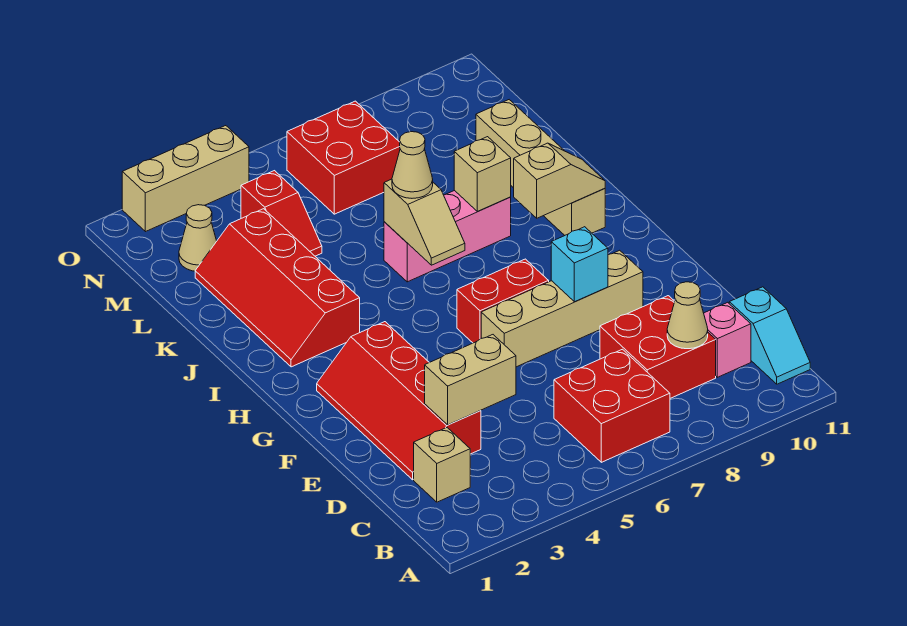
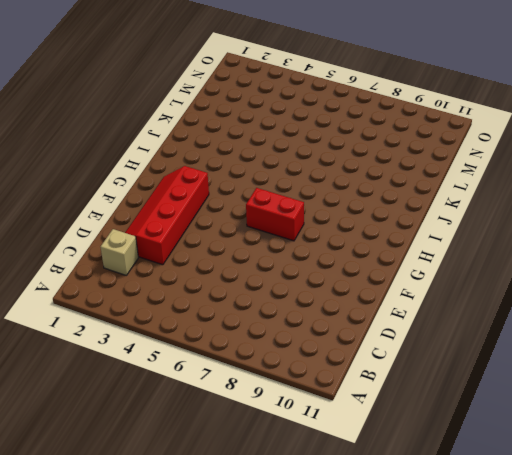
none -> red brick B6:C7 level 1
none -> cyan slope B11:C11 level 1 top C
none -> red brick C8:D9 level 1

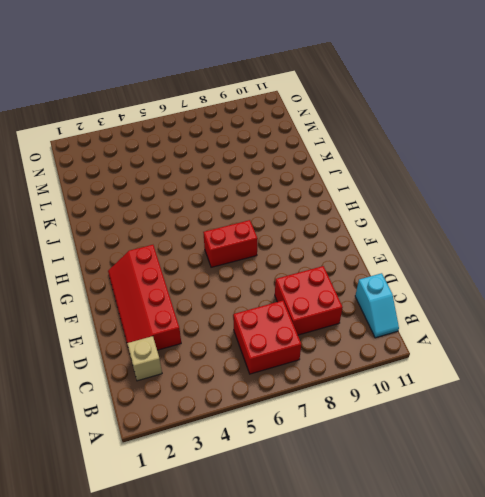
none -> pink brick C10 level 1
none -> tan brick F6:F9 level 1
none -> red slope I2:L3 level 1 top 3

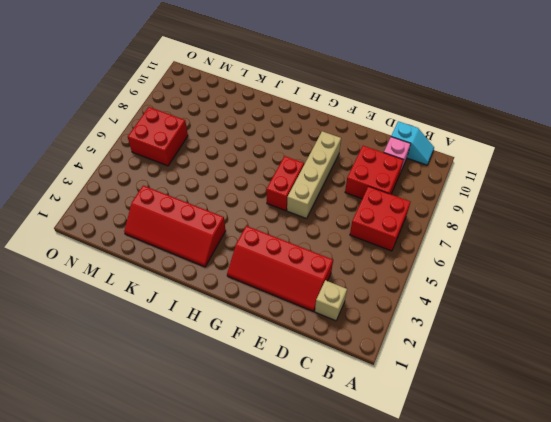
none -> tan brick I10:L10 level 1
none -> pink brick J6:J8 level 1
none -> red slope L4:M4 level 1 top M

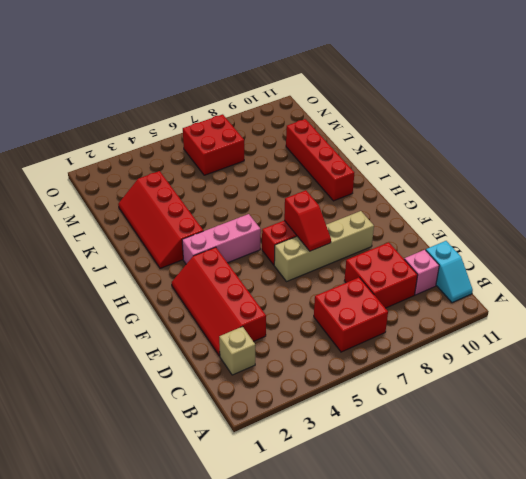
red slope F7:G7 level 2 top G -> red slope L4:M4 level 1 top M
pink brick H3:H5 level 1 -> pink brick J6:J8 level 1
red brick I10:L10 level 1 -> tan brick I10:L10 level 1
none -> tan cone M2 level 1
none -> tan brick O2:O4 level 1
none -> tan cone C9 level 2

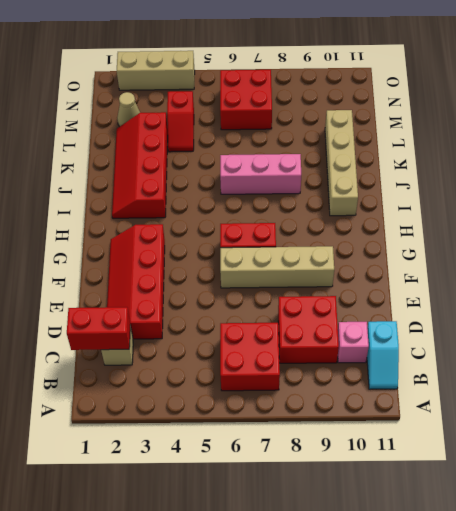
red brick C1:C2 level 2 -> none
none -> tan cone C9 level 2
none -> tan brick D3:D4 level 2
none -> cyan brick F8 level 2

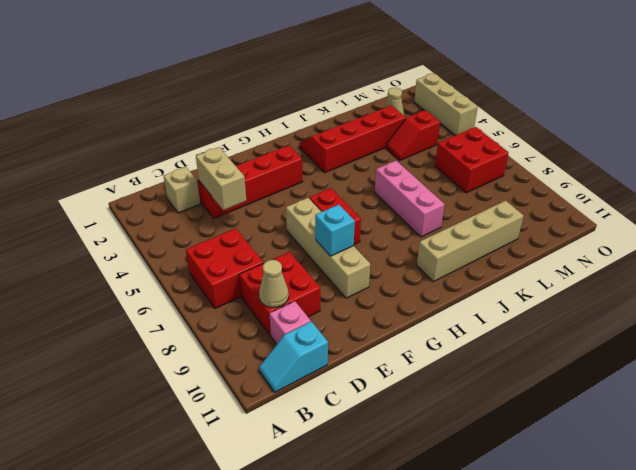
none -> tan slope I6:J6 level 2 top J
none -> tan slope I9:I10 level 2 top 9
none -> tan brick J8 level 2

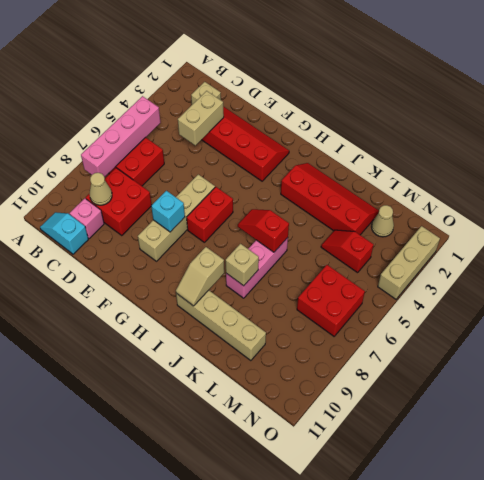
pink brick B5:B8 level 2 -> none
red slope I6:J6 level 2 top J -> tan slope I6:J6 level 2 top J
none -> tan cone J6 level 3

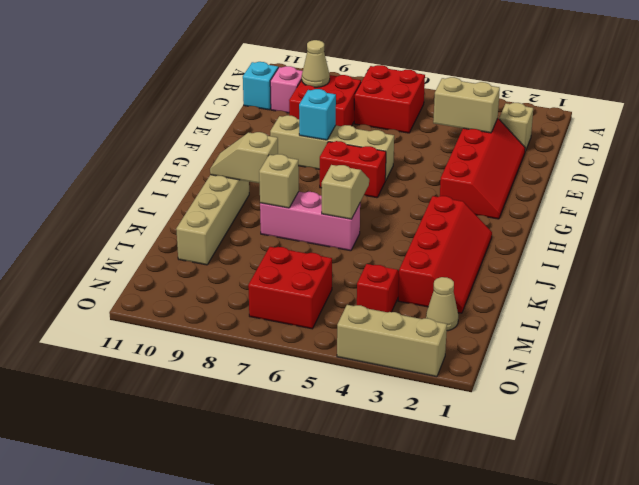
none -> tan cone J6 level 3

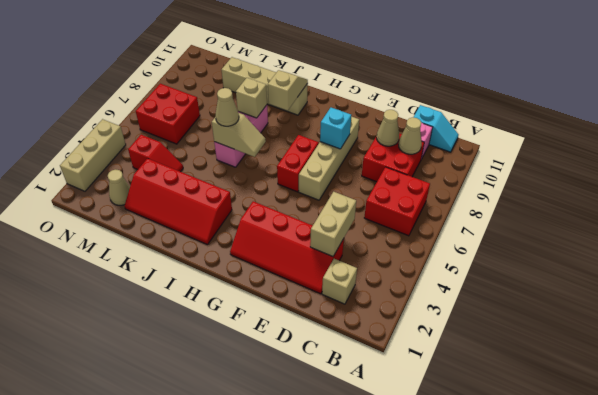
tan cone D9 level 2 -> none

